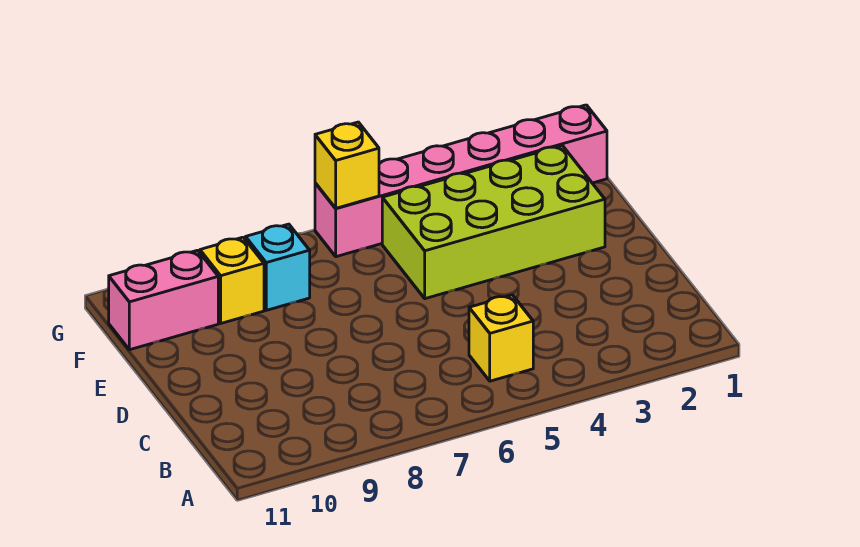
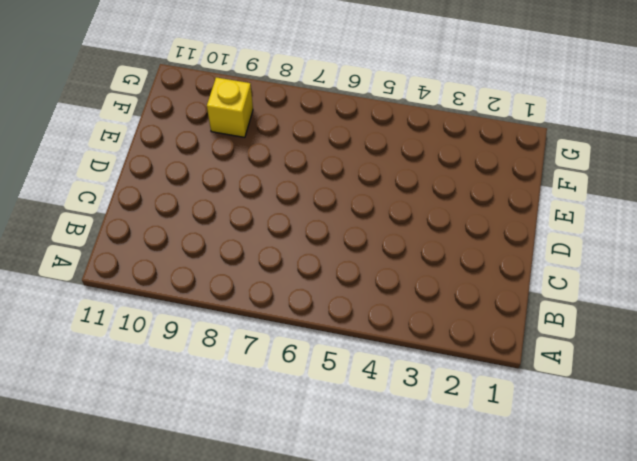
none -> yellow brick B5 level 1
none -> lime brick E2:F5 level 1

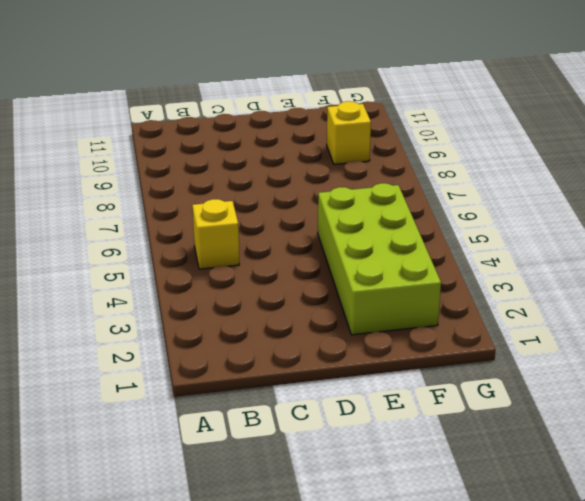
none -> cyan brick F8 level 1
none -> pink brick F10:F11 level 1

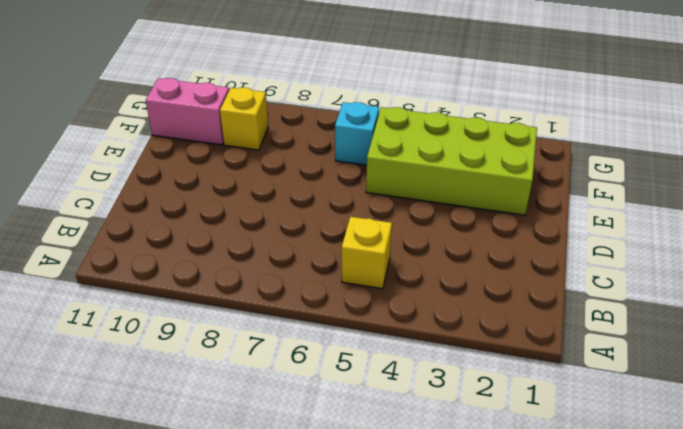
cyan brick F6 level 1 -> cyan brick F8 level 1
none -> pink brick G1:G6 level 1
none -> yellow brick G6 level 2

